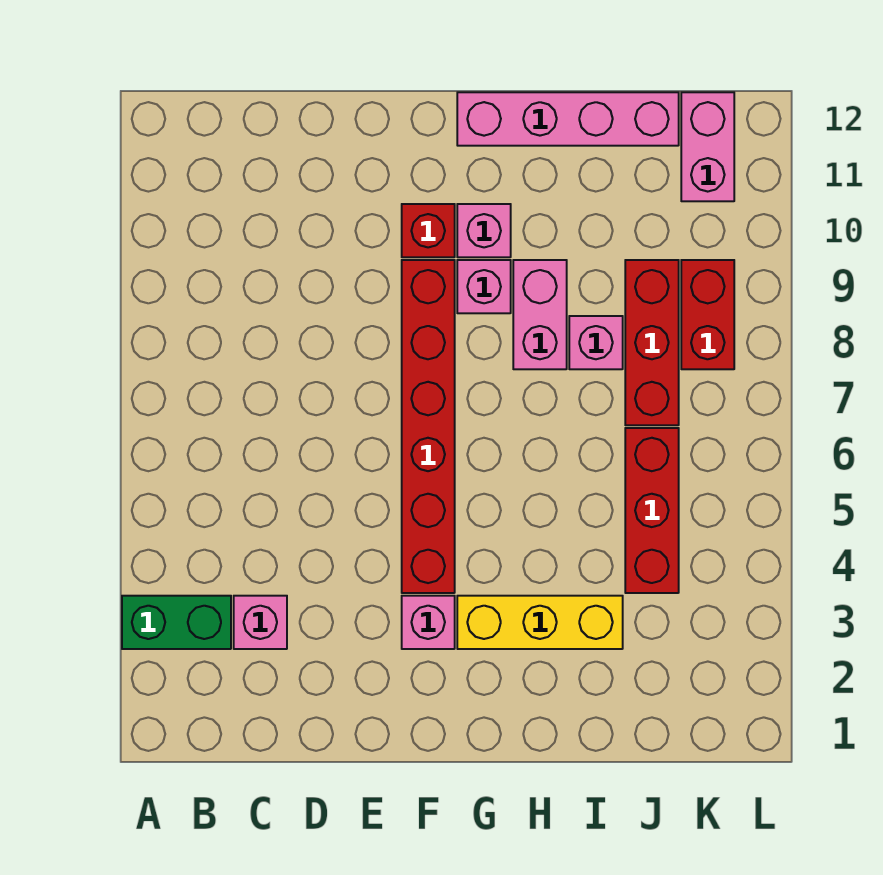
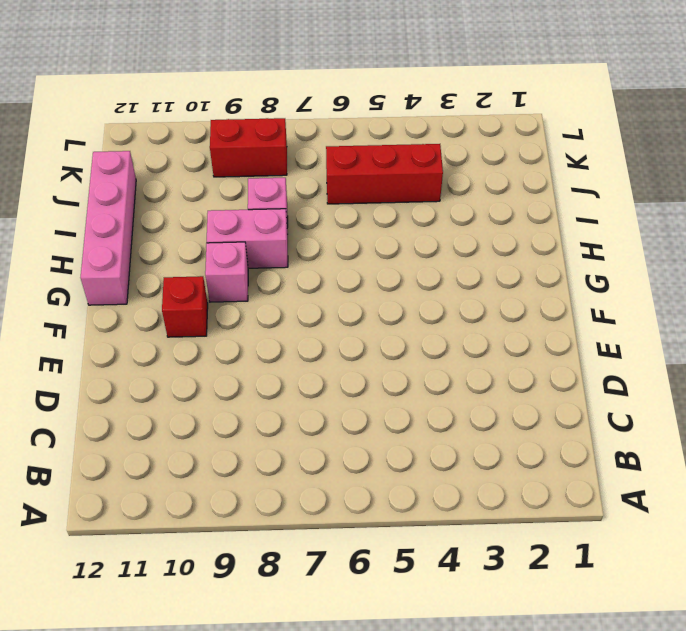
none -> green brick A3:B3 level 1
none -> pink brick C3 level 1
none -> pink brick F3 level 1

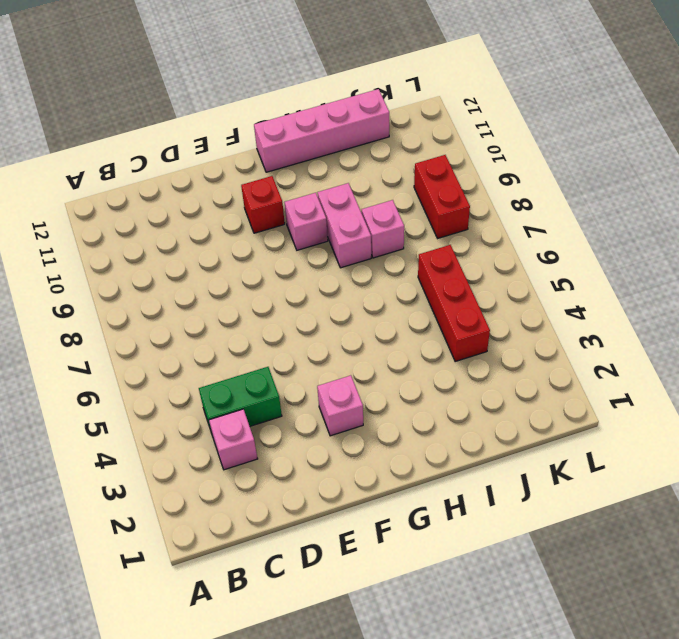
green brick C4:D4 level 1 -> green brick A3:B3 level 1
none -> red brick F4:F9 level 1
none -> yellow brick G3:I3 level 1
none -> pink brick G10 level 1

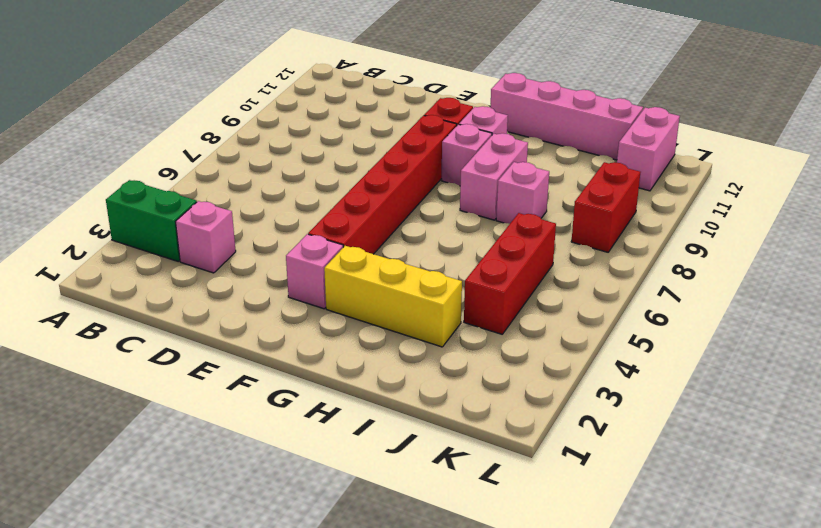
none -> red brick J7:J9 level 1

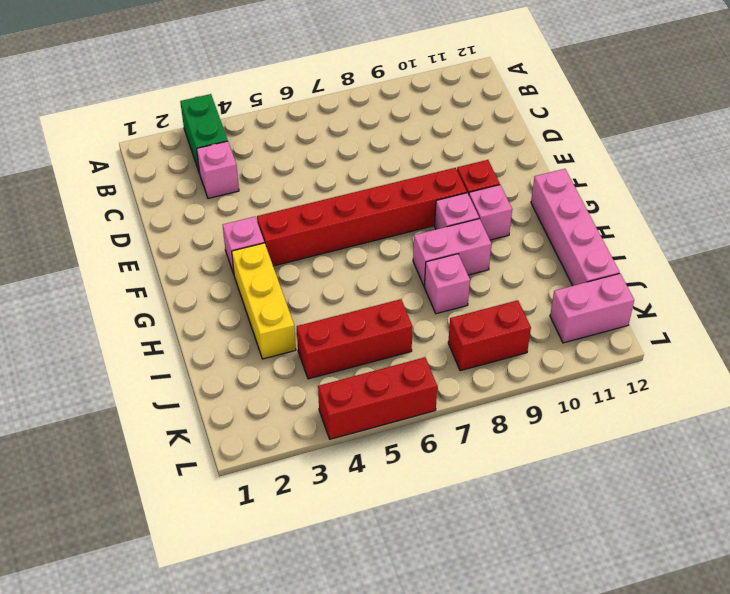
red brick L4:L6 level 1 -> red brick J7:J9 level 1

